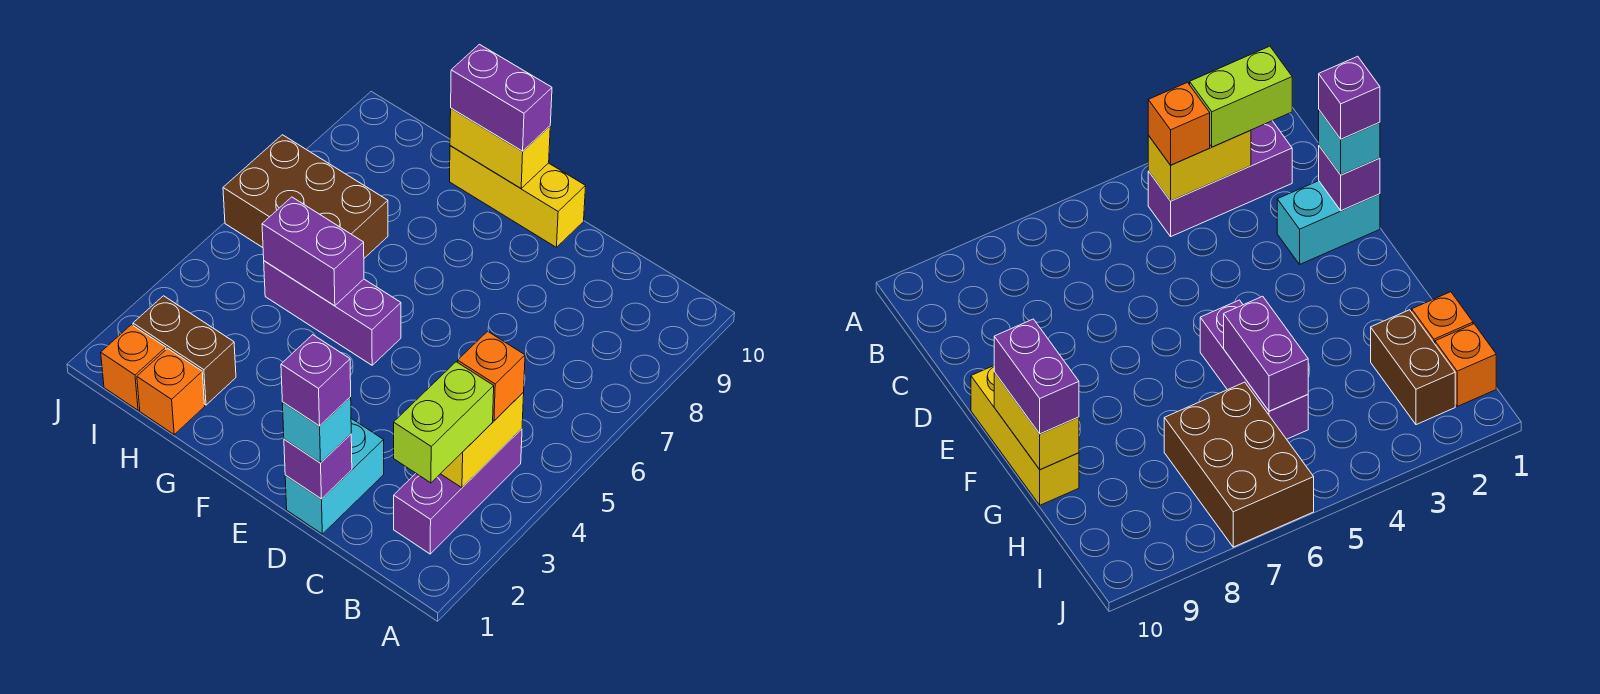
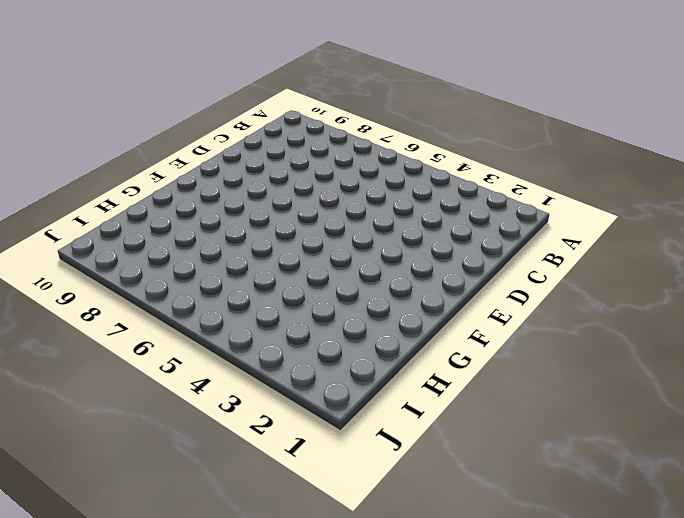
none -> purple brick B2:B4 level 1
none -> cyan brick D1:D2 level 1
none -> yellow brick E10:G10 level 1

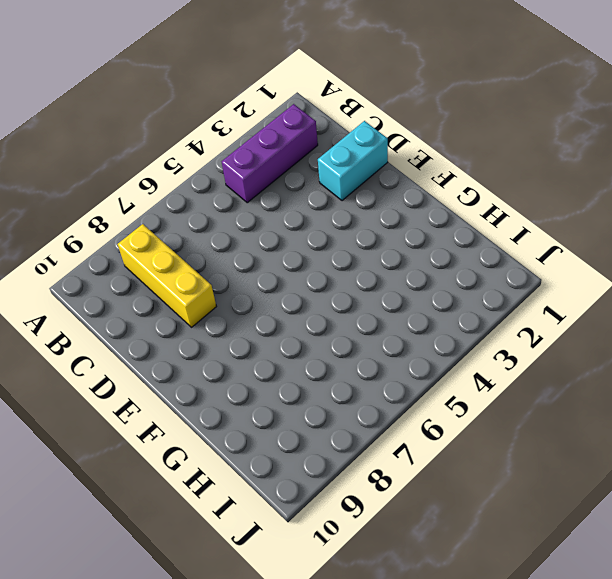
yellow brick B8:D8 level 1 -> yellow brick E10:G10 level 1
none -> purple brick F5:H5 level 1
none -> orange brick H1 level 1
none -> brown brick H2:I2 level 1

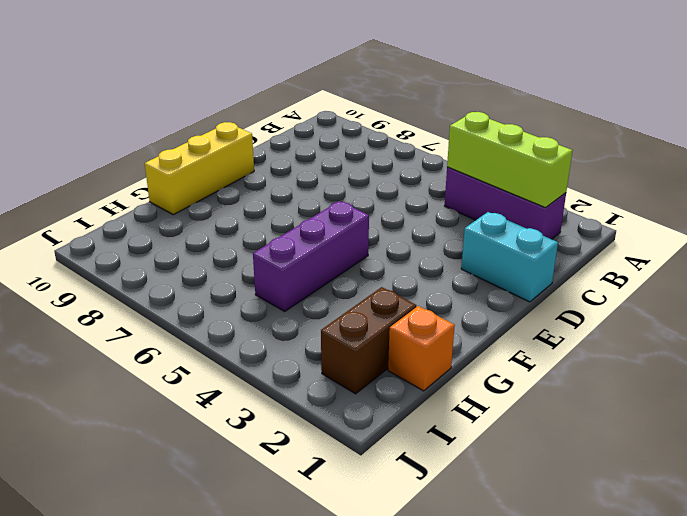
lime brick B2:B4 level 2 -> yellow brick B3:B4 level 2
none -> brown brick H6:J7 level 1
none -> orange brick I1 level 1
none -> purple brick D1 level 2

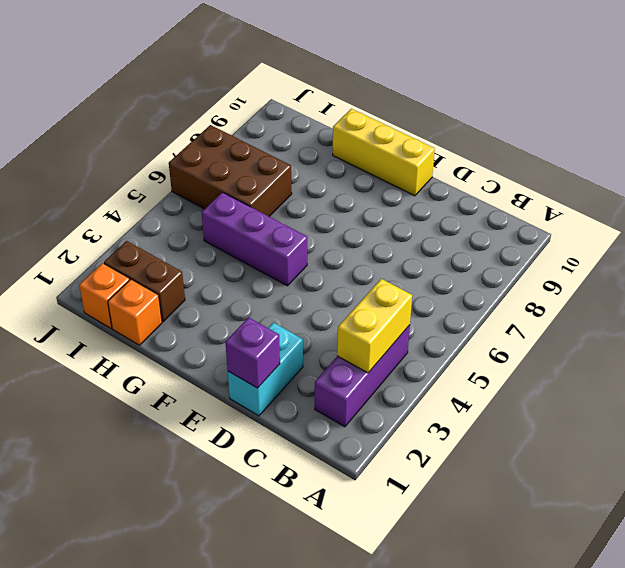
none -> yellow brick F10:G10 level 2
none -> purple brick G5:H5 level 2
none -> lime brick B2:B3 level 3

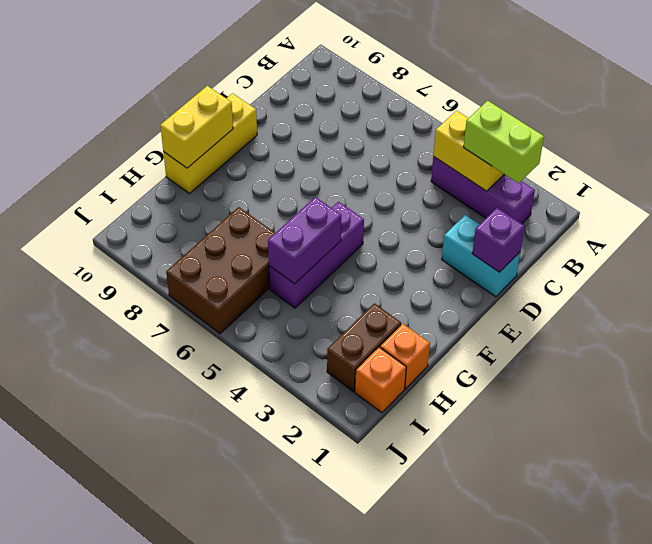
none -> orange brick B4 level 3
none -> cyan brick D1 level 3
none -> purple brick F10:G10 level 3

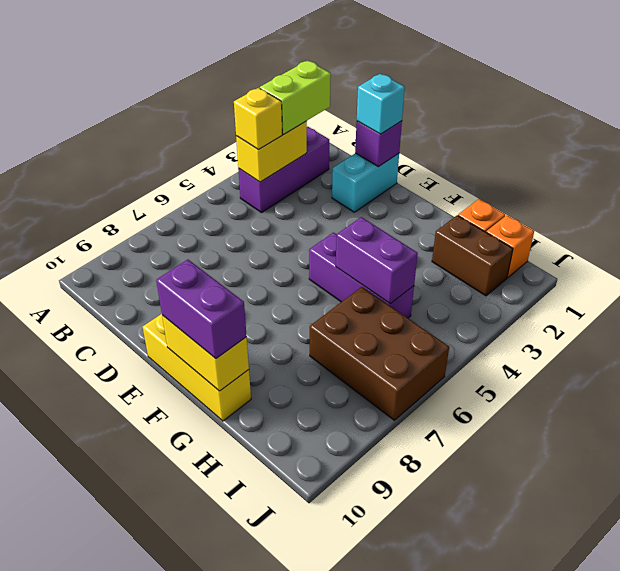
yellow brick B4 level 3 -> orange brick B4 level 3
none -> purple brick D1 level 4

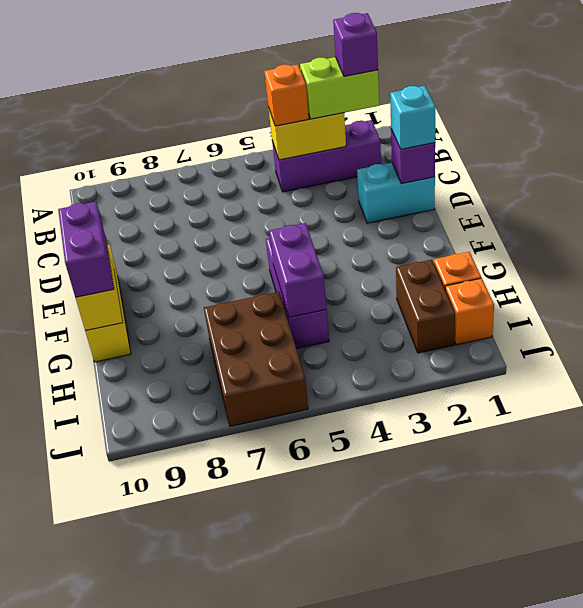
purple brick B2 level 4 -> purple brick D1 level 4

